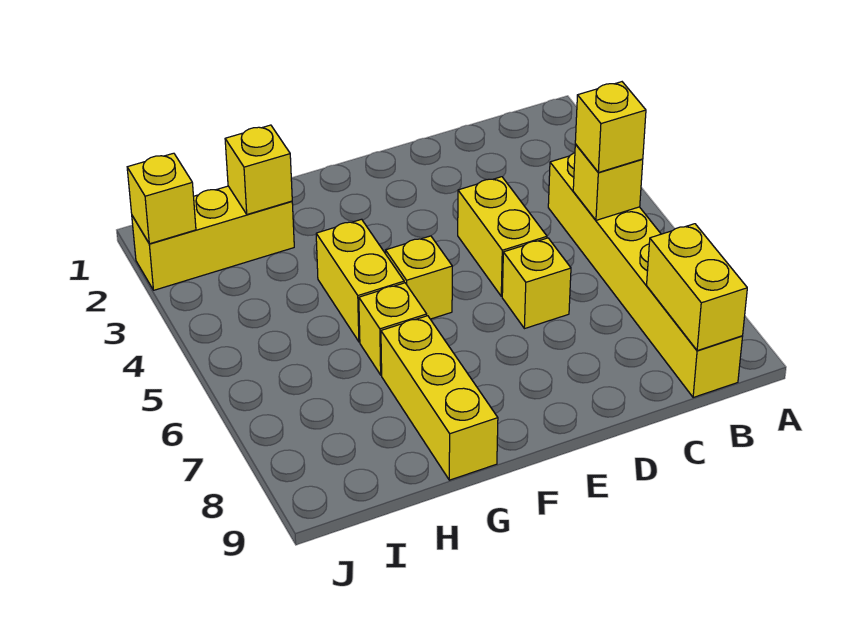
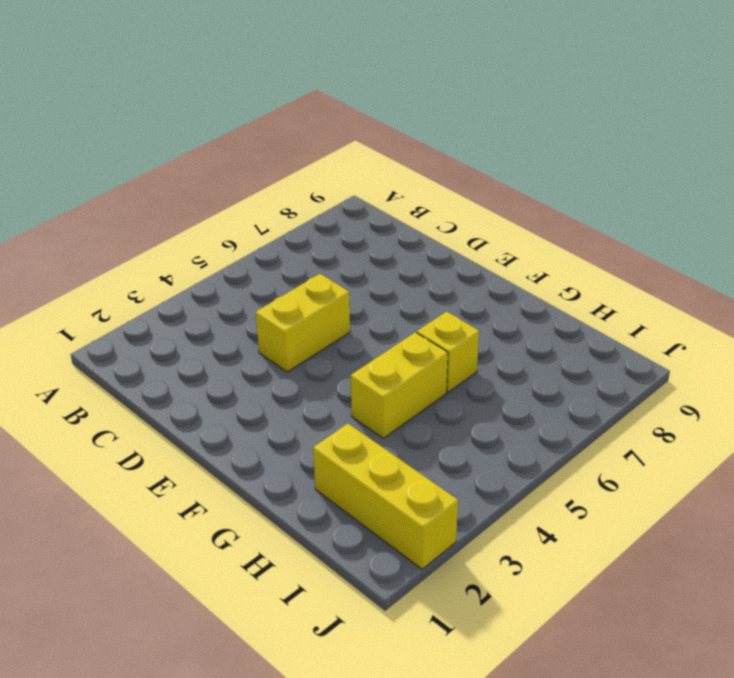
none -> yellow brick B4:B9 level 1
none -> yellow brick D6 level 1
none -> yellow brick F5 level 1

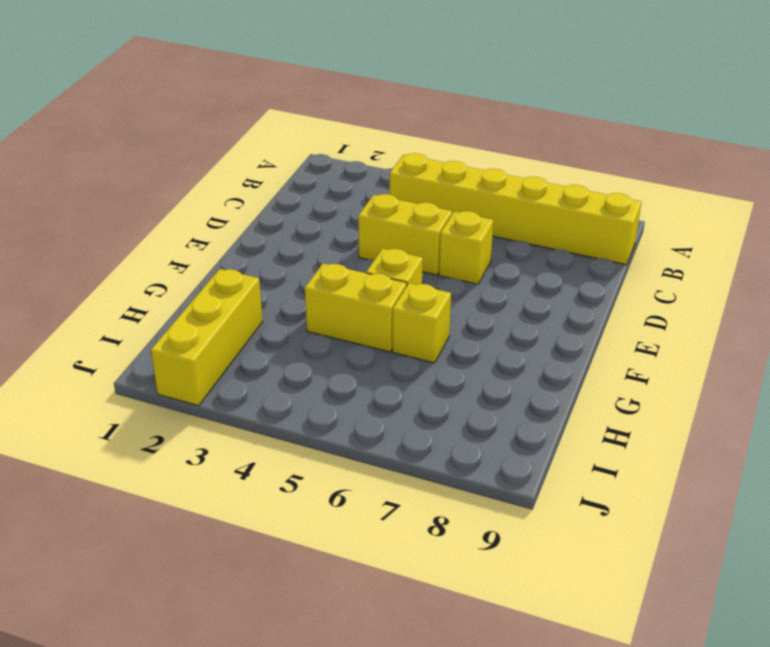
none -> yellow brick G7:G9 level 1
none -> yellow brick B5 level 2
none -> yellow brick B8:B9 level 2

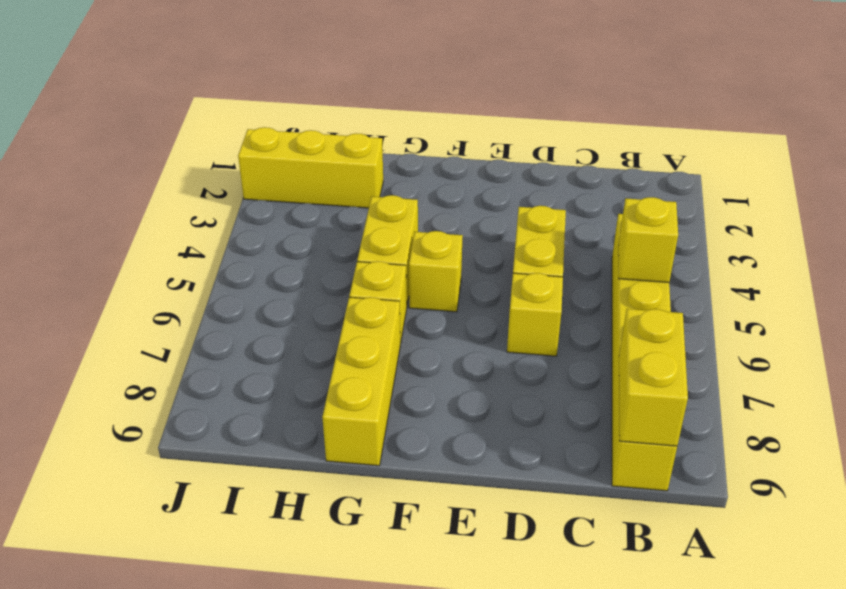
none -> yellow brick H2 level 2
none -> yellow brick J2 level 2
none -> yellow brick B5 level 3

